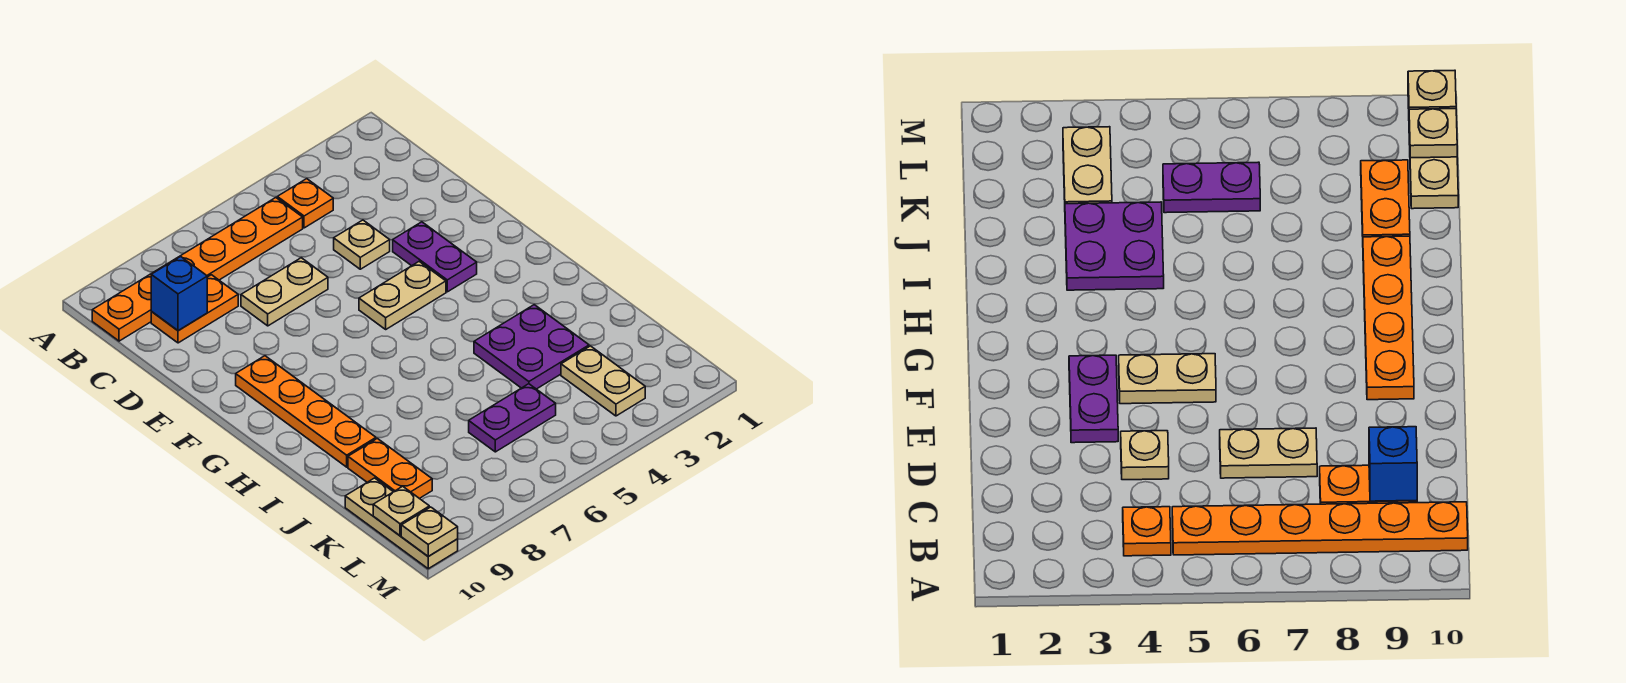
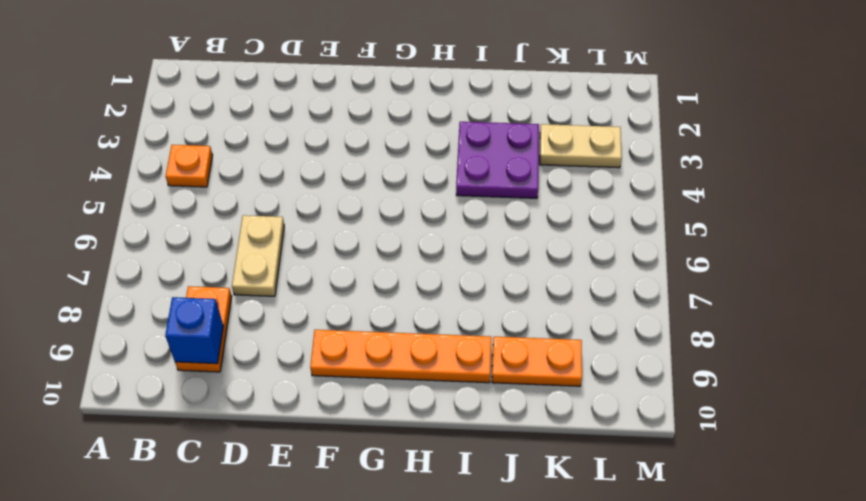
none -> orange plate B5:B10 level 1
none -> tan plate D4 level 1
none -> purple plate E3:F3 level 1

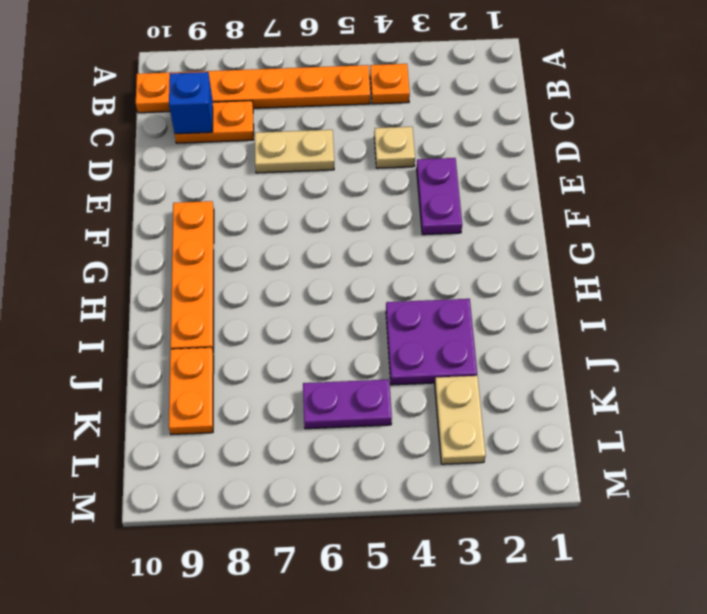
none -> tan plate F4:F5 level 1
none -> tan plate K10:M10 level 1
none -> tan plate L10 level 2

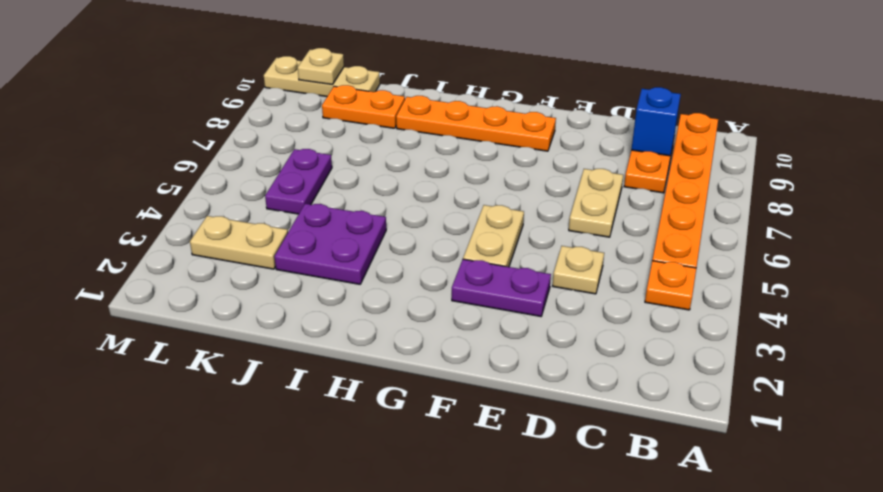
none -> tan plate M10 level 2

